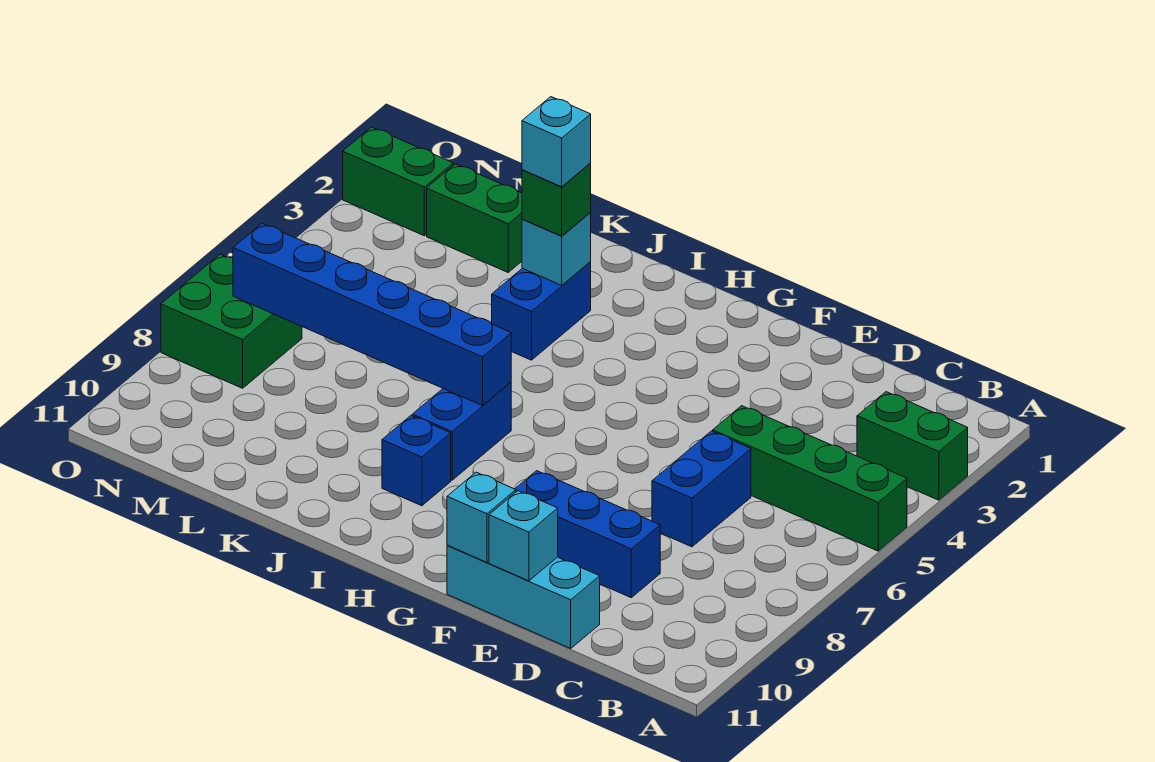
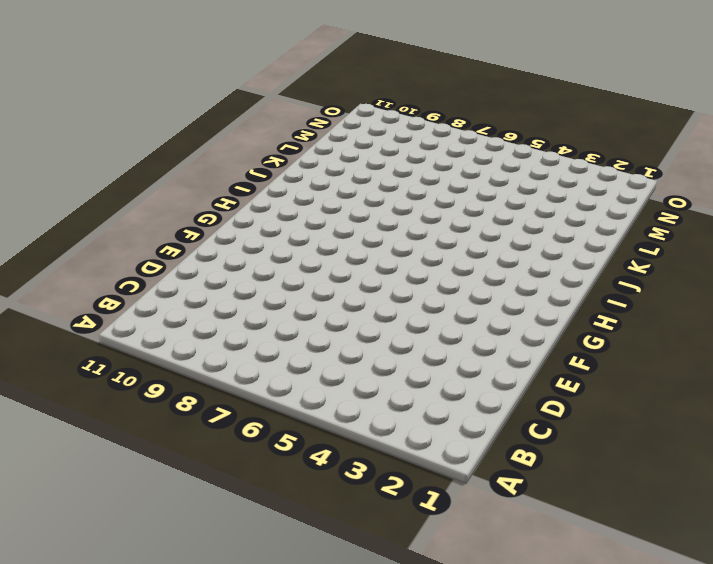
none -> green brick A3:B3 level 1
none -> green brick A5:D5 level 1
none -> blue brick D6:D7 level 1

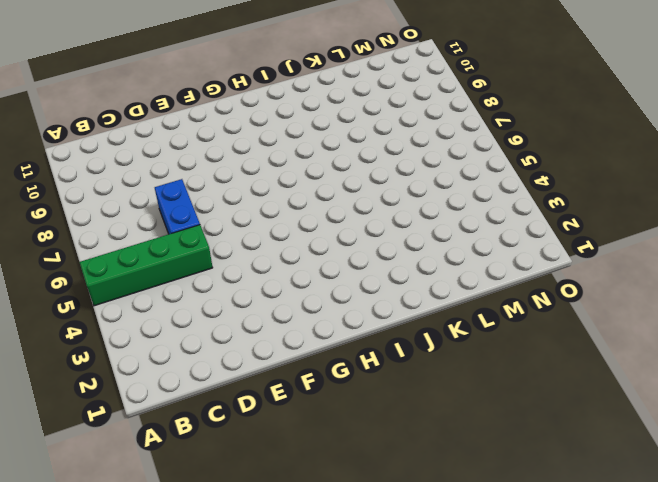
none -> green brick A3:B3 level 1
none -> blue brick D9:F9 level 1
none -> cyan brick D11:F11 level 1

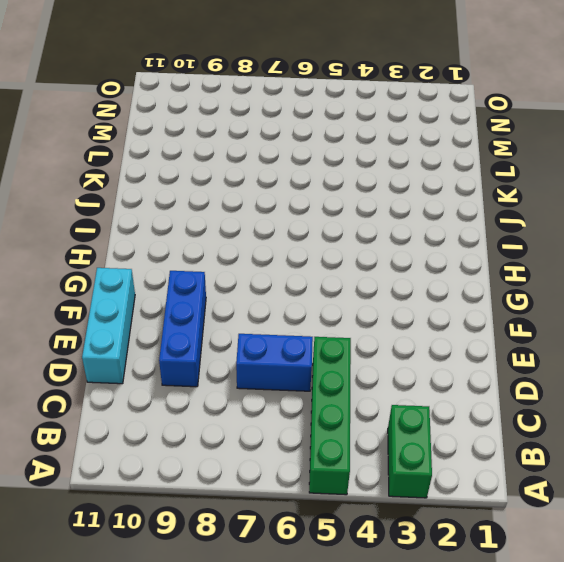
none -> blue brick I7:I8 level 1
none -> blue brick I9 level 1
none -> blue brick J3:J4 level 1

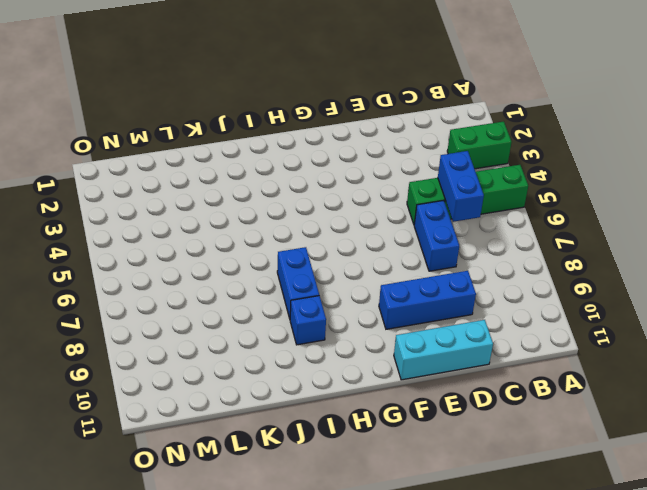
blue brick C5:C6 level 2 -> blue brick J3:J4 level 1
none -> green brick L2:M2 level 1
none -> green brick N2:O2 level 1
none -> green brick N7:O8 level 1

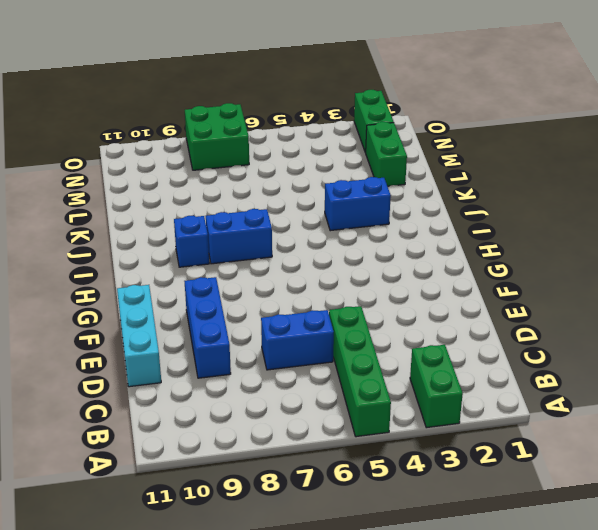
none -> cyan brick E11 level 2
none -> cyan brick F11 level 2
none -> blue brick I7:N7 level 2

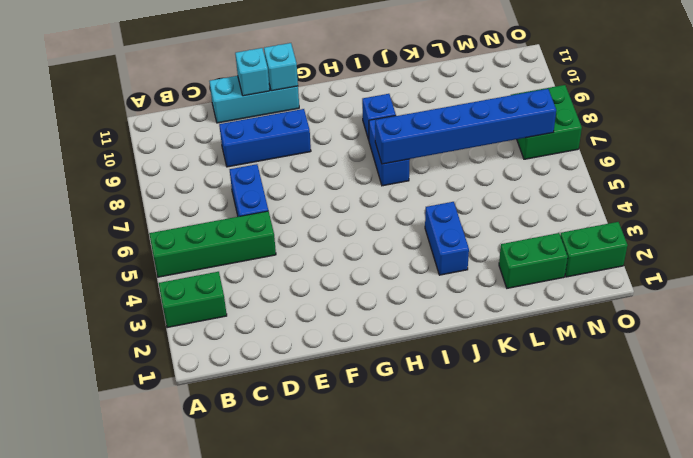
none -> cyan brick J3 level 2
none -> green brick J3 level 3
none -> cyan brick J3 level 4

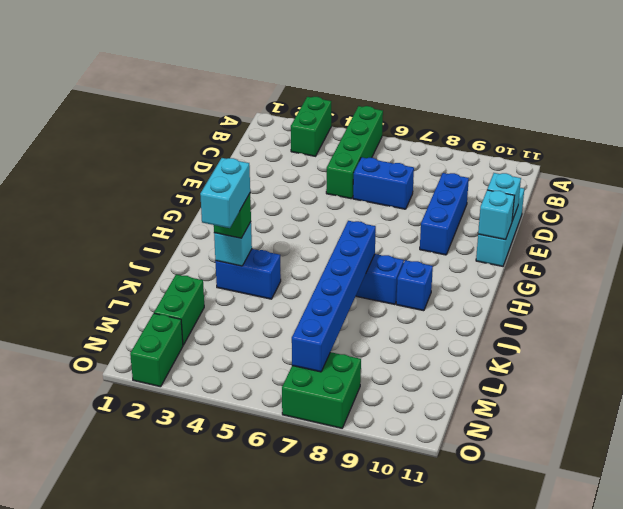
cyan brick J3:K3 level 4 -> cyan brick J3 level 4

